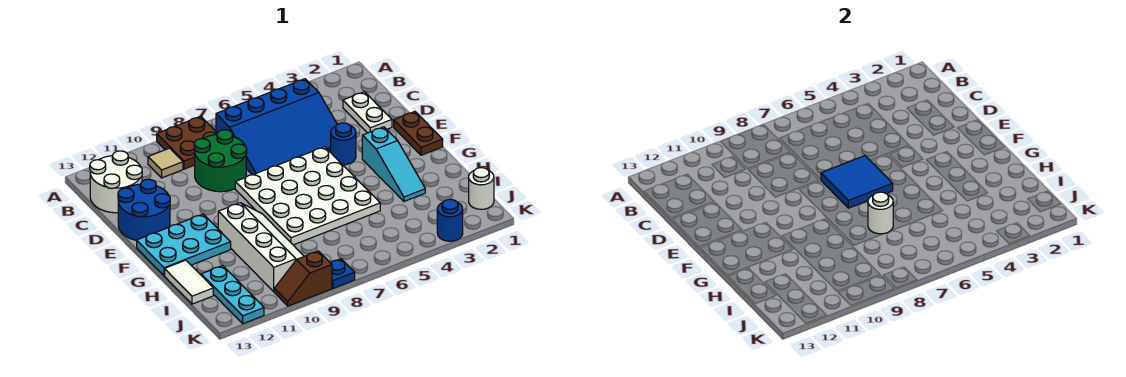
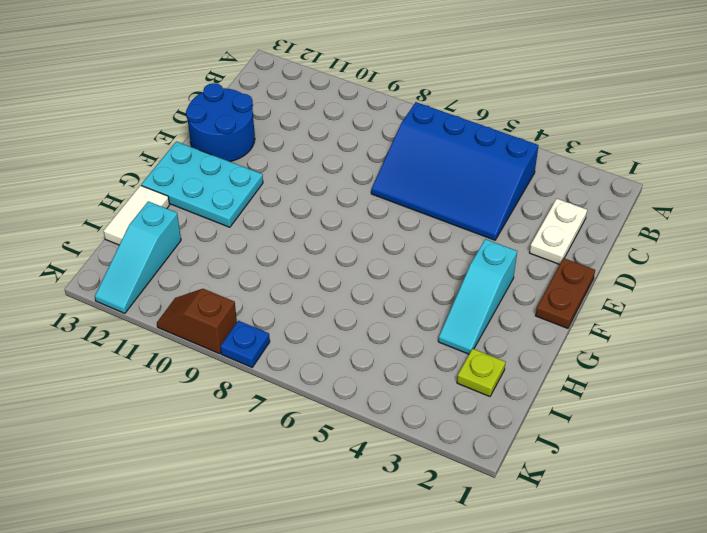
lime plate I2 level 1 -> none
cyan slope I12:K12 level 1 top I -> cyan plate I12:K12 level 1
none -> brown plate A8:B9 level 1
none -> tan tile B10 level 1
none -> white round brick B12:C13 level 1

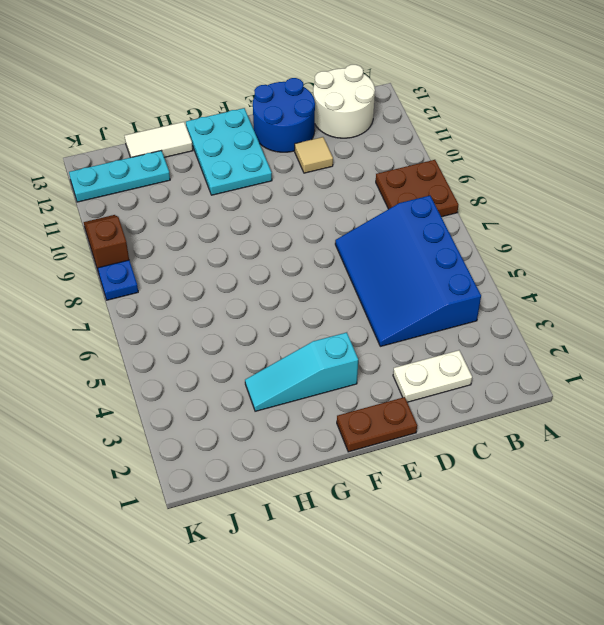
tan tile D11 level 1 -> tan tile B10 level 1
none -> green round brick C8:D9 level 1
none -> blue round brick E4 level 1
none -> white plate E5:H8 level 1

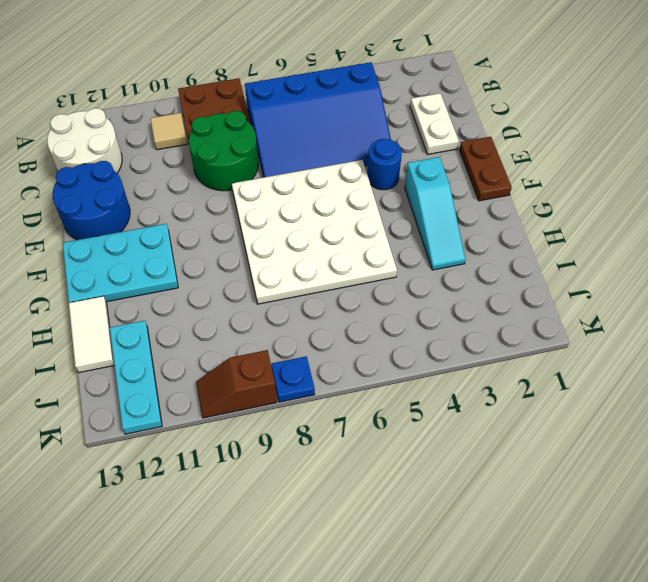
none -> white slope G9:J10 level 1 top 10
none -> white round brick J1 level 1
none -> blue round brick K3 level 1

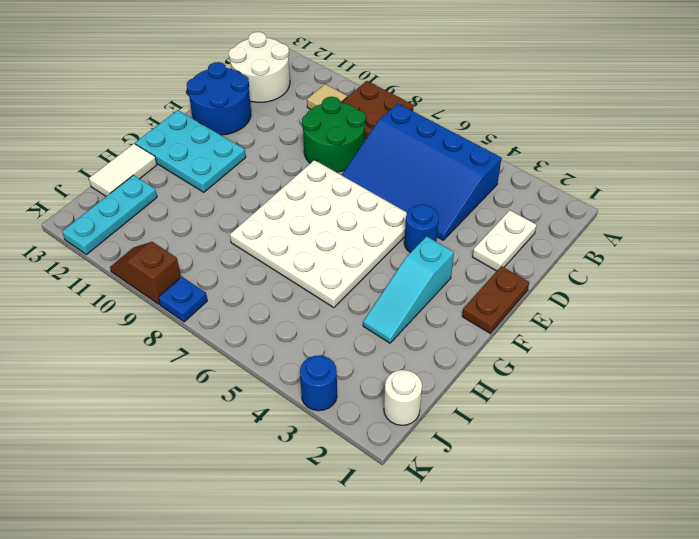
none -> white slope G9:J10 level 1 top 10
none -> blue tile E6:F7 level 2
none -> white round brick H7 level 2

